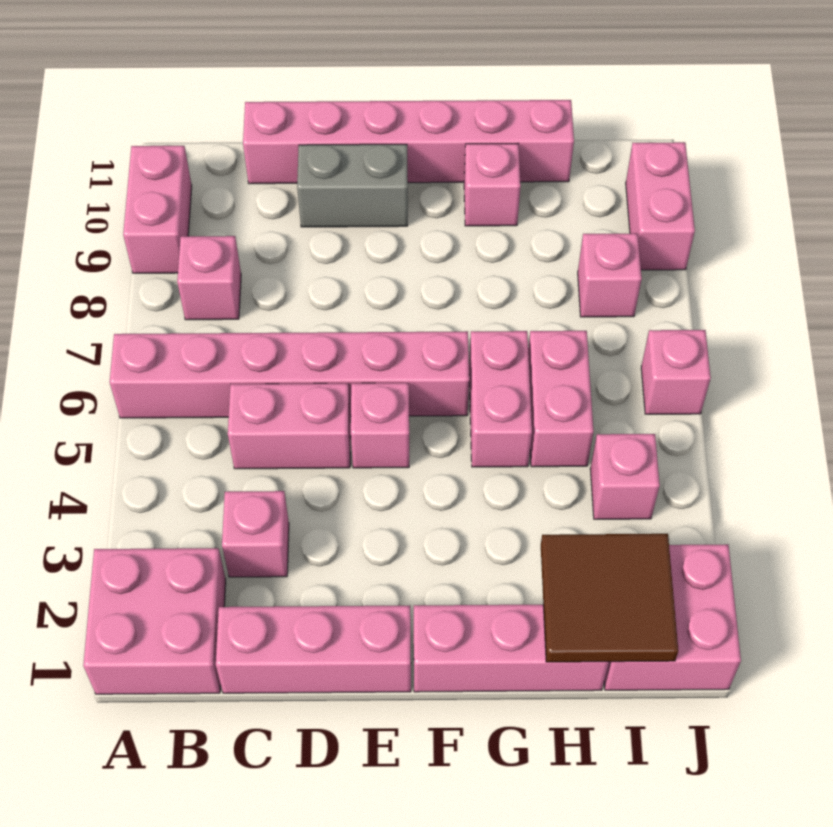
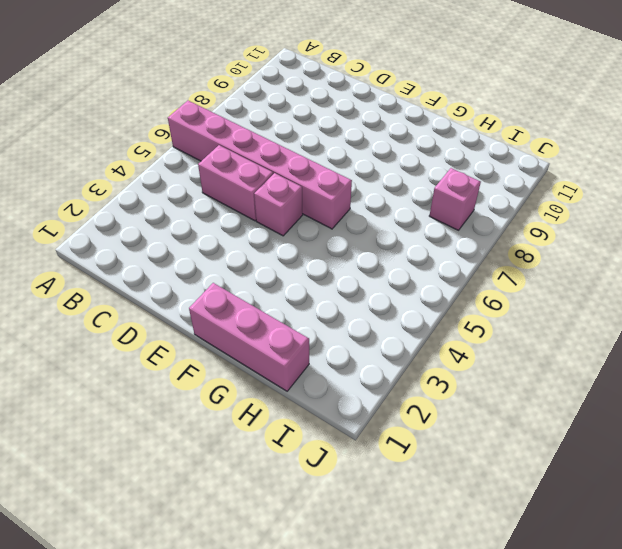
none -> pink brick A1:B2 level 1
none -> pink brick A9:A10 level 1
none -> pink brick B8 level 1

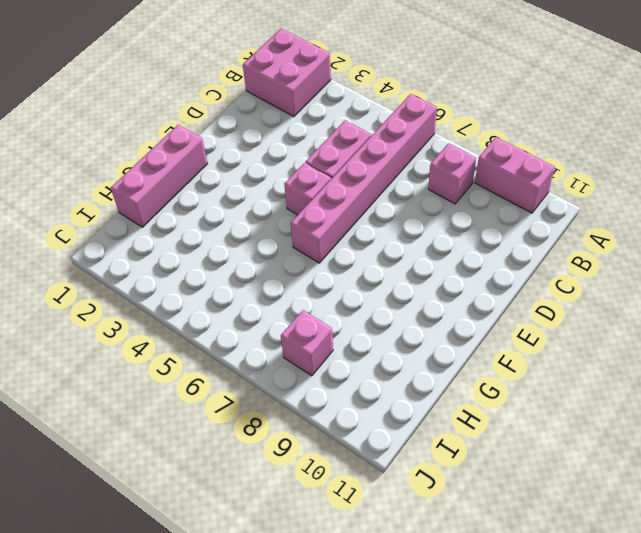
none -> pink brick C1:E1 level 1
none -> pink brick C3 level 1
none -> pink brick C11:H11 level 1

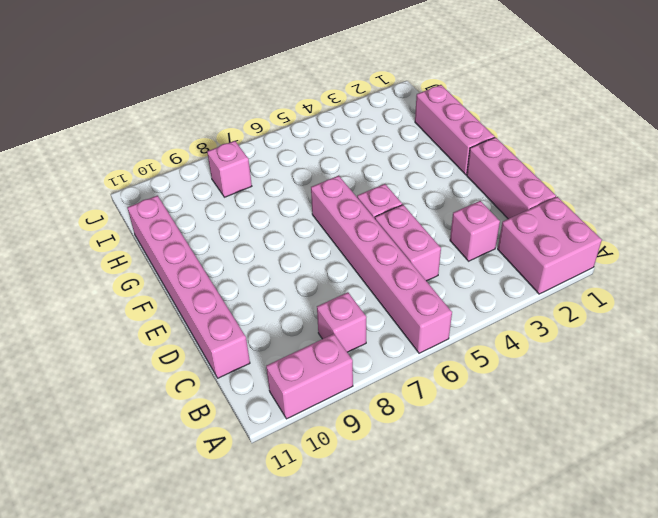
none -> grey brick D10:E10 level 1
none -> pink brick G5:G6 level 1
none -> pink brick G10 level 1

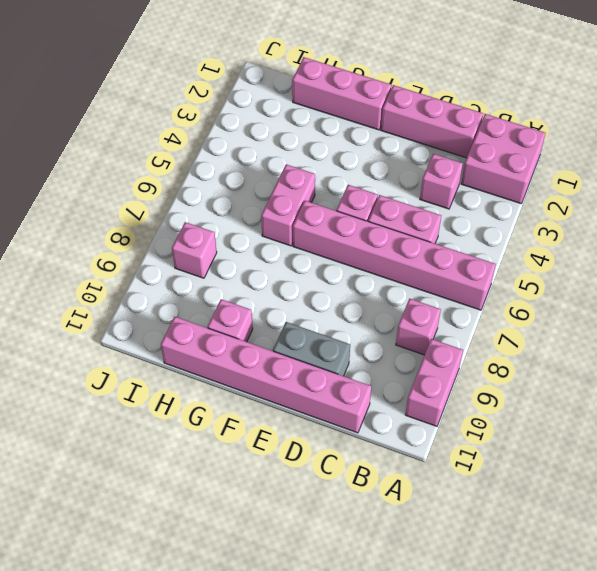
none -> pink brick H5:H6 level 1
none -> pink brick I1:J2 level 1
none -> pink brick I4 level 1

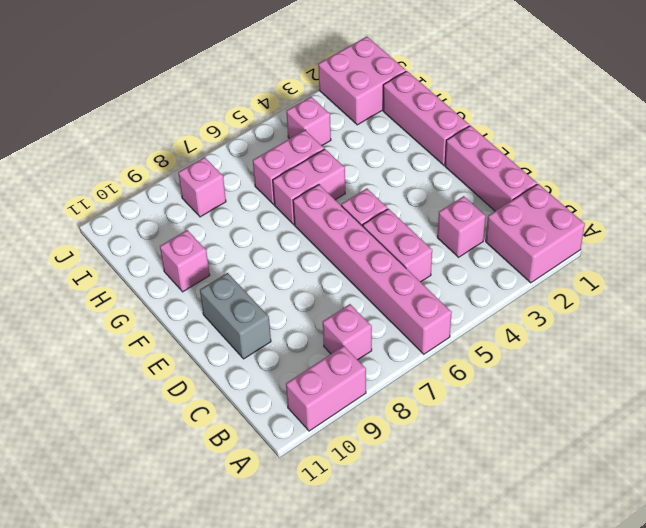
none -> pink brick C11:H11 level 1
none -> pink brick J6 level 1
none -> pink brick J9:J10 level 1

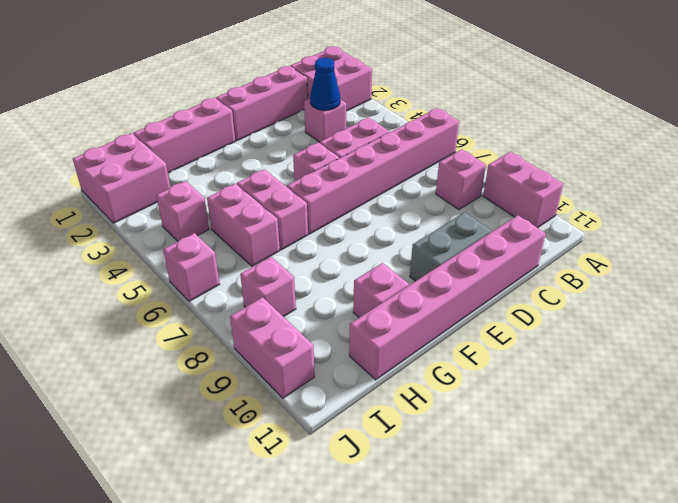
blue cone C3 level 2 -> none
none -> brown tile H1:I2 level 2

